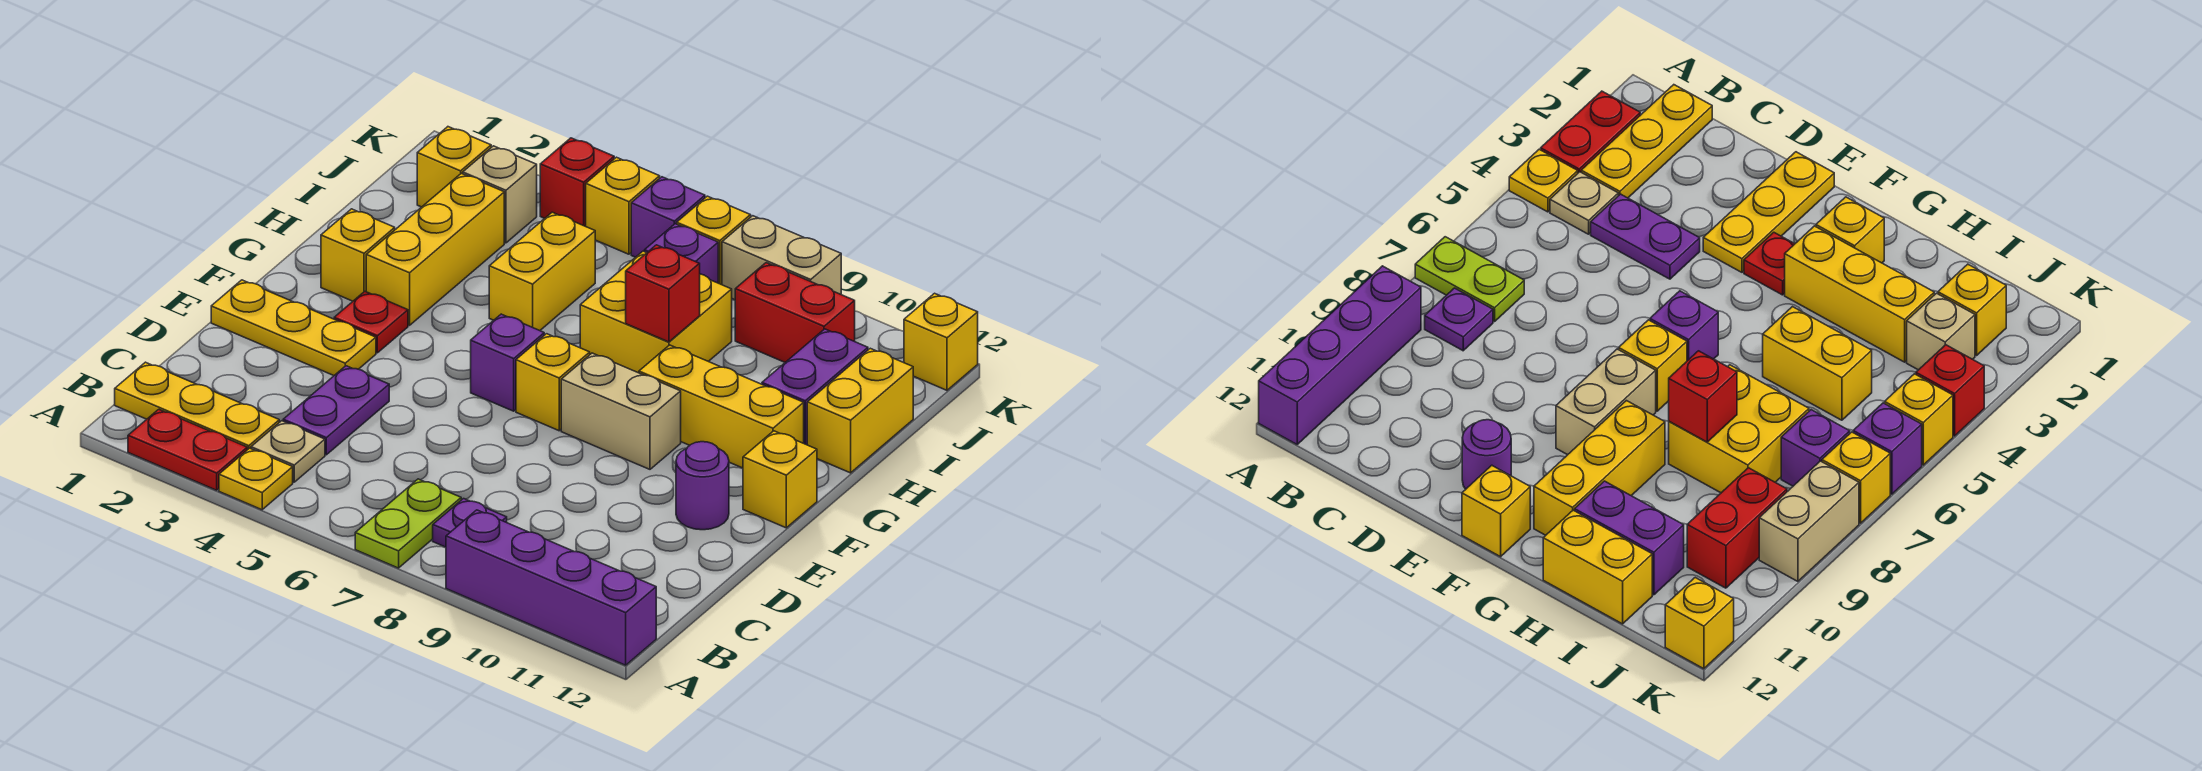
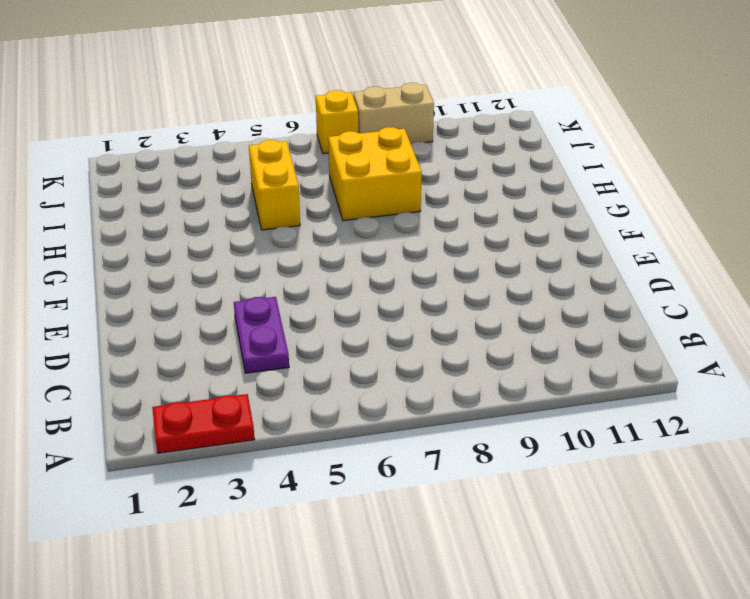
none -> yellow plate A4 level 1
none -> lime plate A7:B7 level 1
none -> purple brick A9:A12 level 1
none -> yellow plate B1:B3 level 1

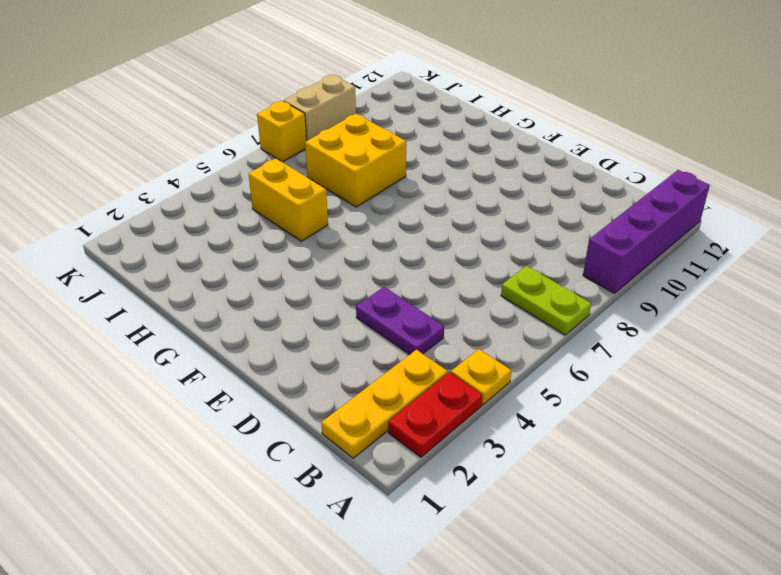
none -> tan plate B4 level 1
none -> purple plate B8 level 1
none -> yellow plate E1:E3 level 1
none -> purple round brick E11 level 1

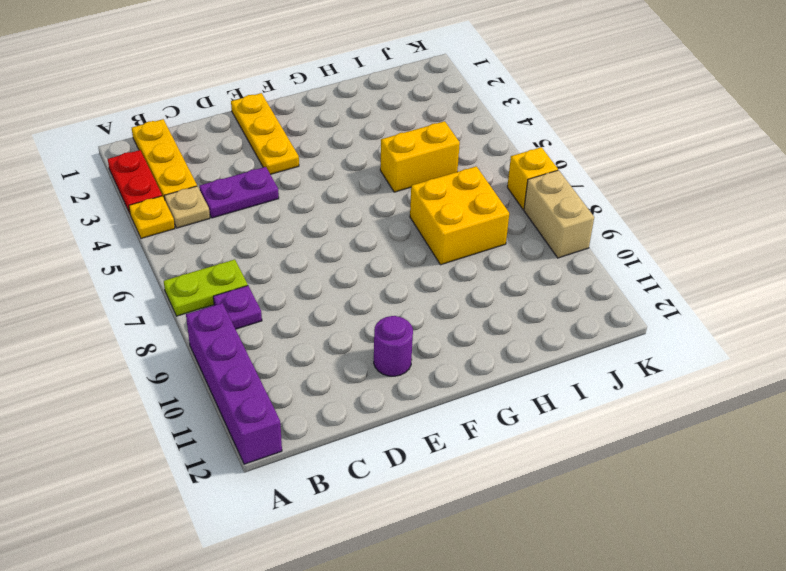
none -> red plate F3 level 1
none -> purple brick F6 level 1
none -> yellow brick F7 level 1
none -> tan brick F8:F9 level 1

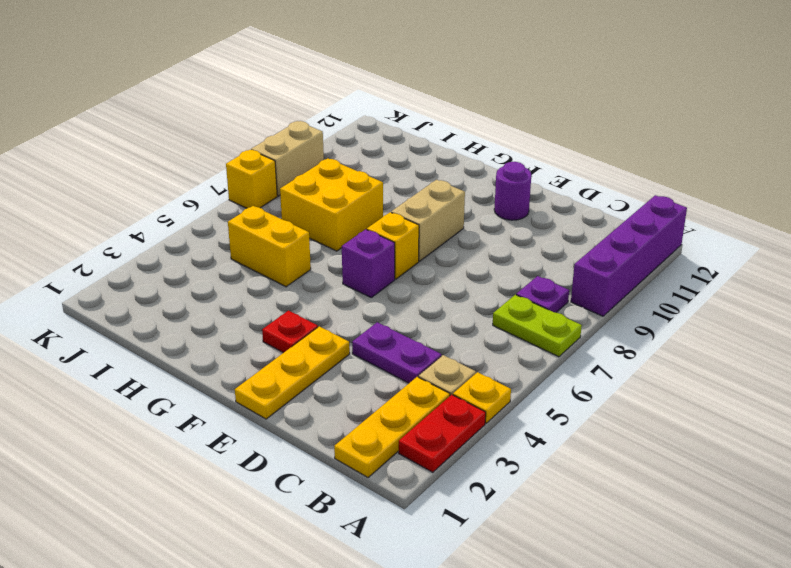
none -> yellow brick F12 level 1
none -> yellow brick G2 level 1
none -> yellow brick G3:I3 level 1
none -> yellow brick G9:G11 level 1

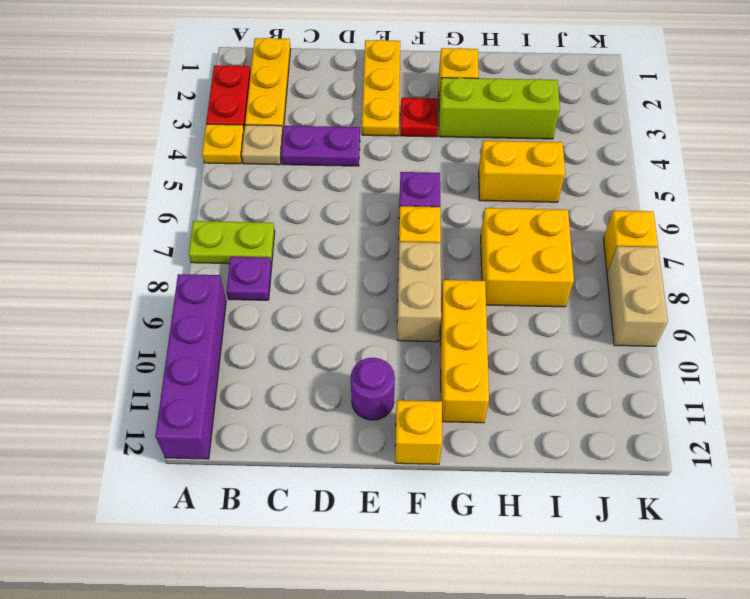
lime brick G3:I3 level 1 -> yellow brick G3:I3 level 1
none -> purple brick H11:I11 level 1
none -> yellow brick H12:I12 level 1
none -> yellow brick J2 level 1
none -> tan brick J3 level 1

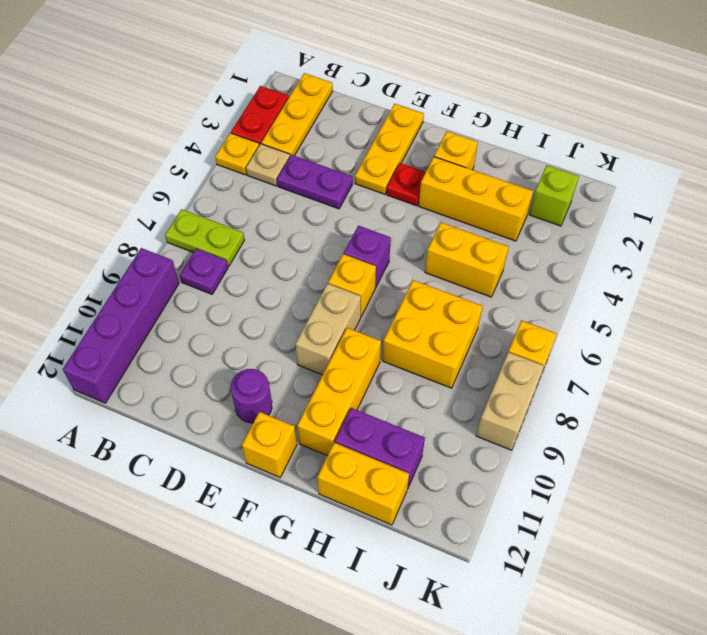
lime brick J2 level 1 -> yellow brick J2 level 1
none -> tan brick J3 level 1
none -> purple brick J7 level 1
none -> red brick J9:J10 level 1
none -> red brick K4 level 1

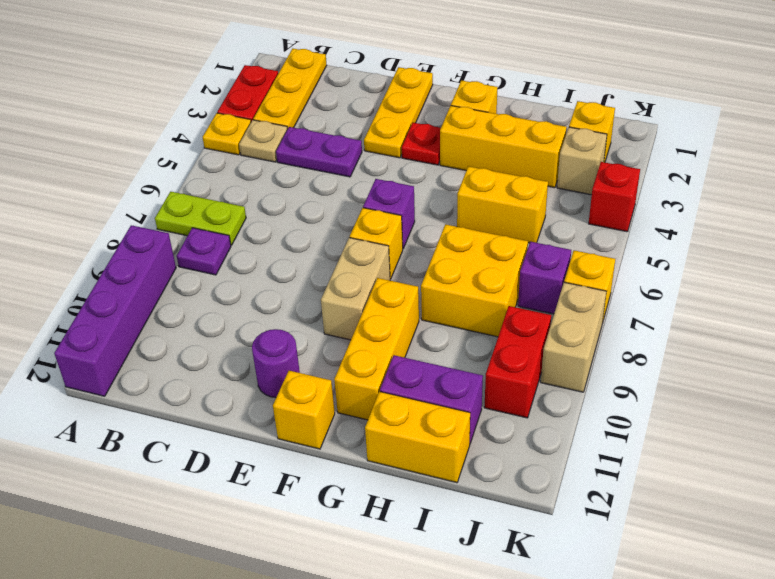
none -> yellow brick K5 level 1
none -> purple brick K6 level 1
none -> yellow brick K12 level 1
none -> red brick H8 level 2

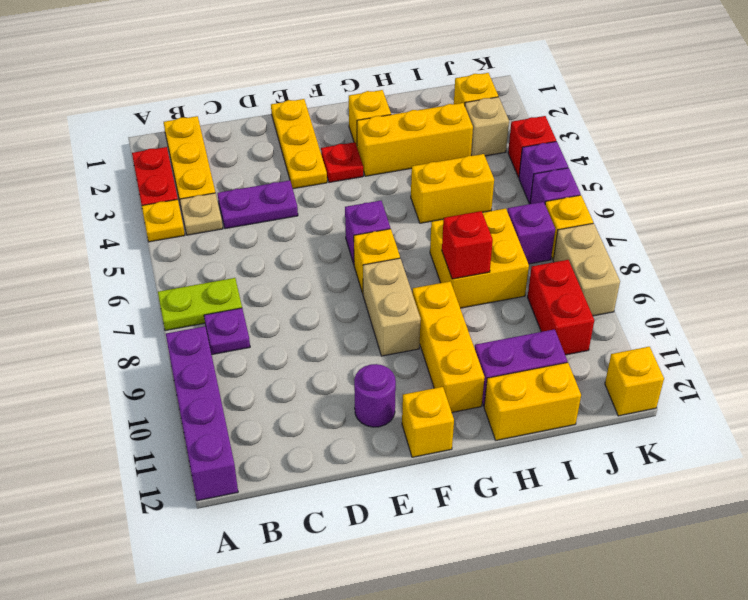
purple brick K5 level 1 -> yellow brick K5 level 1

